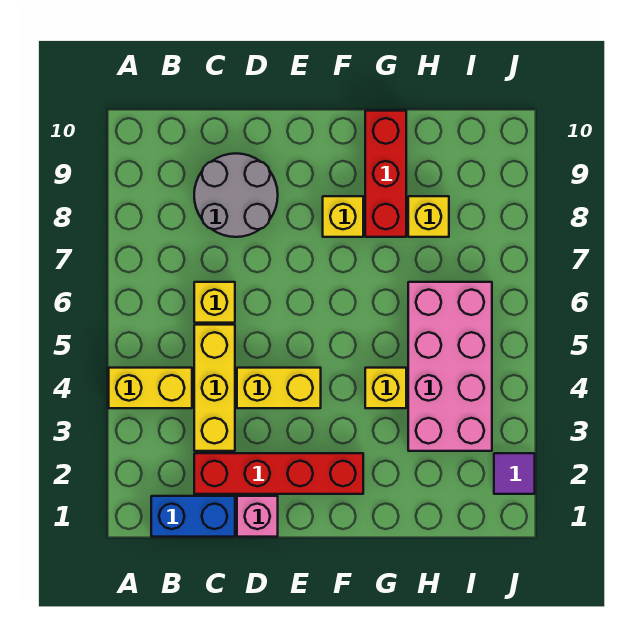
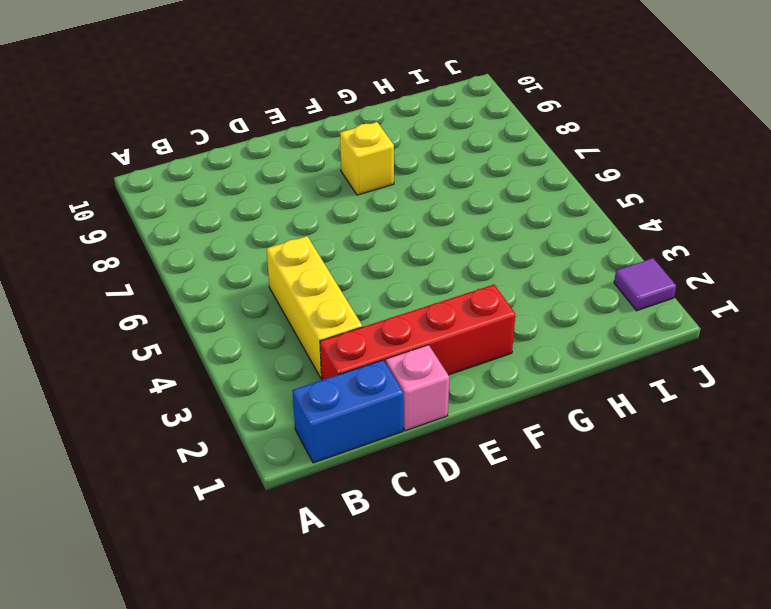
none -> yellow brick A4:B4 level 1
none -> yellow brick C6 level 1
none -> grey round brick C8:D9 level 1

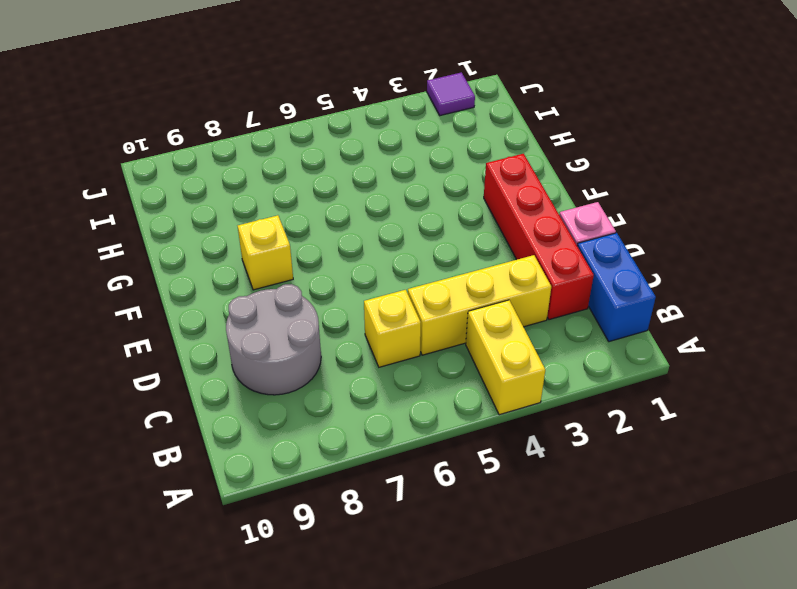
none -> yellow brick D4:E4 level 1
none -> yellow brick G4 level 1
none -> red brick G8:G10 level 1

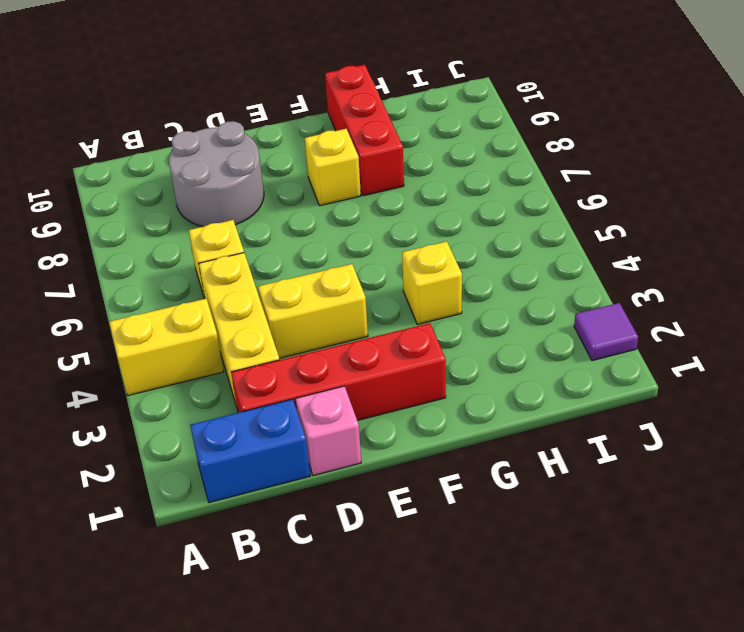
none -> pink brick H3:I6 level 1
none -> yellow brick H8 level 1

